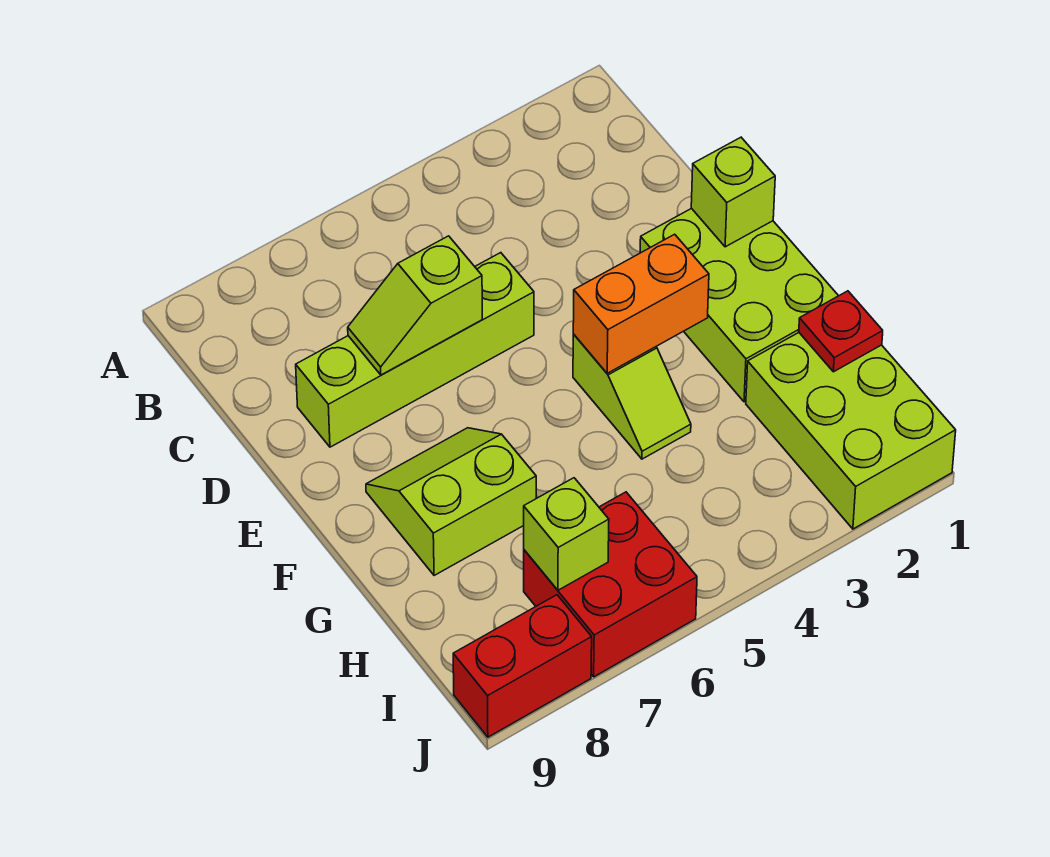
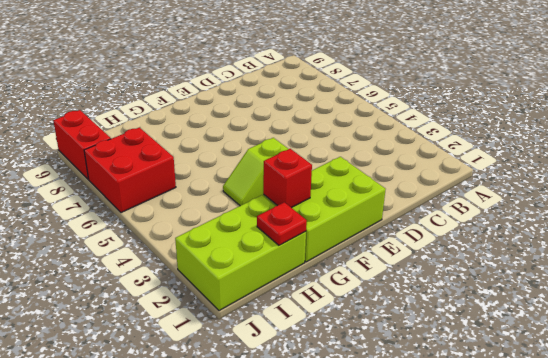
red brick G2 level 2 -> none
none -> lime brick D5:D8 level 1
none -> lime slope F7:G8 level 1 top G
none -> lime slope D6:D7 level 2 top 6

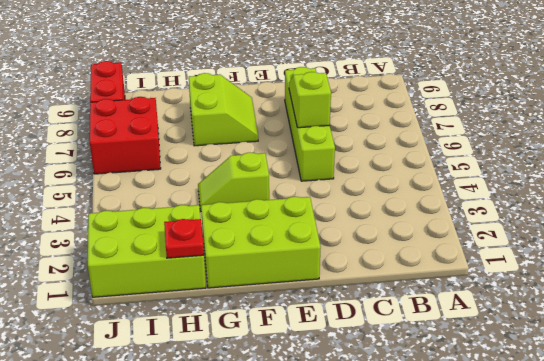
none -> lime brick E1 level 2
none -> orange brick F3:F4 level 2
none -> lime brick I7 level 2

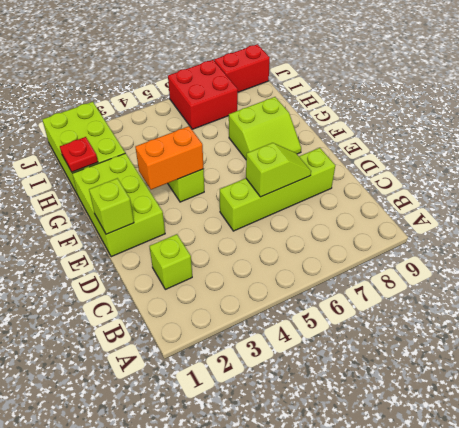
lime brick C2 level 1 -> lime brick I7 level 2

